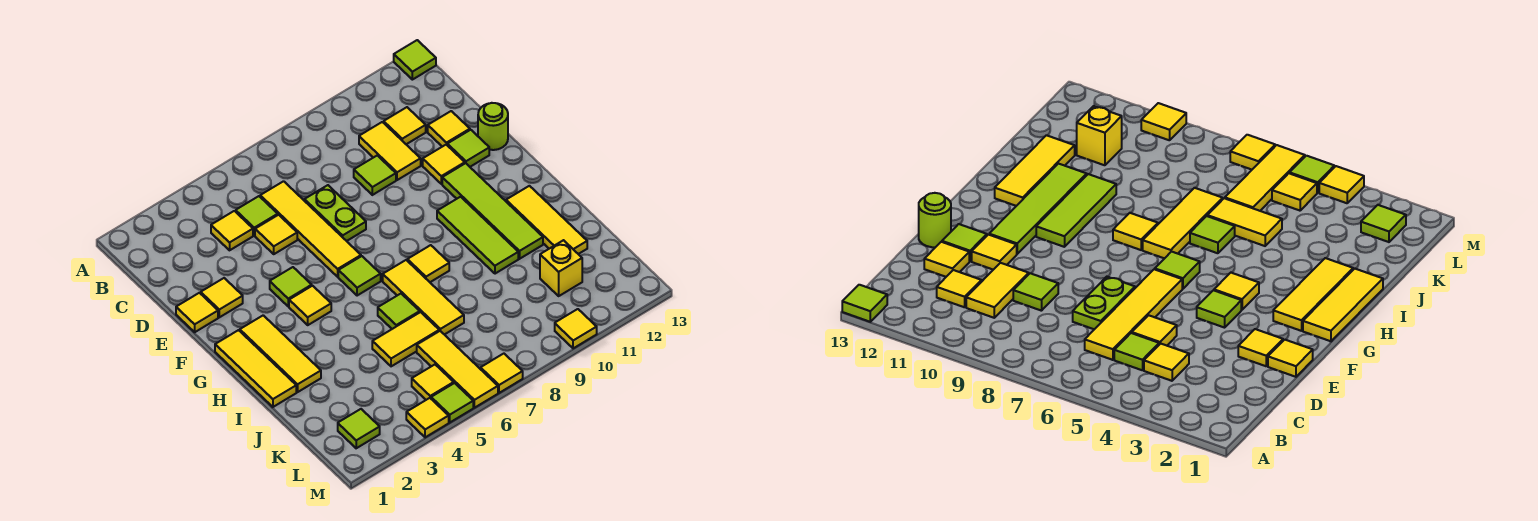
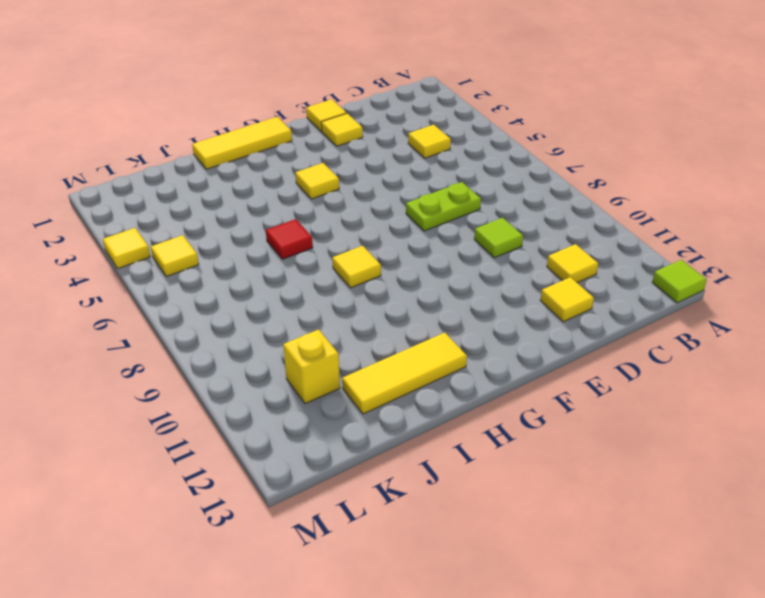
red tile I6 level 1 -> lime tile I6 level 1
none -> lime tile C5 level 1
none -> yellow tile C6:F6 level 1
none -> yellow tile C10:D10 level 1
none -> yellow tile D5 level 1

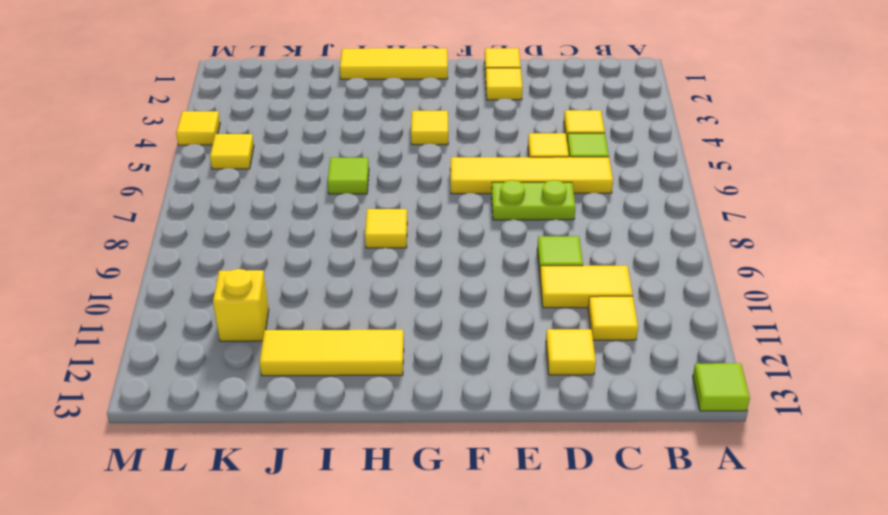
none -> yellow tile E11 level 1
none -> lime tile E12 level 1
none -> lime round brick E13 level 1
none -> lime tile F4 level 1

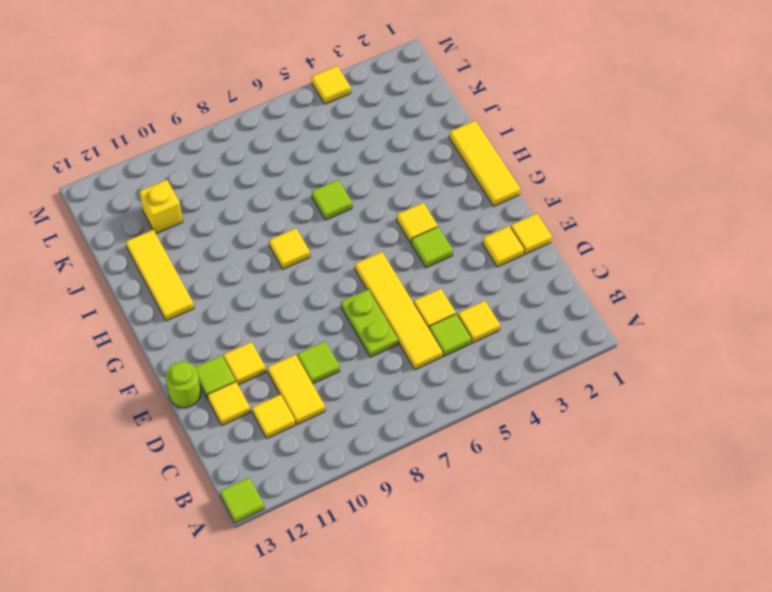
none -> lime tile F11:I11 level 1
none -> yellow tile G2:I2 level 1
none -> lime tile G6 level 1
none -> lime tile G10:I10 level 1

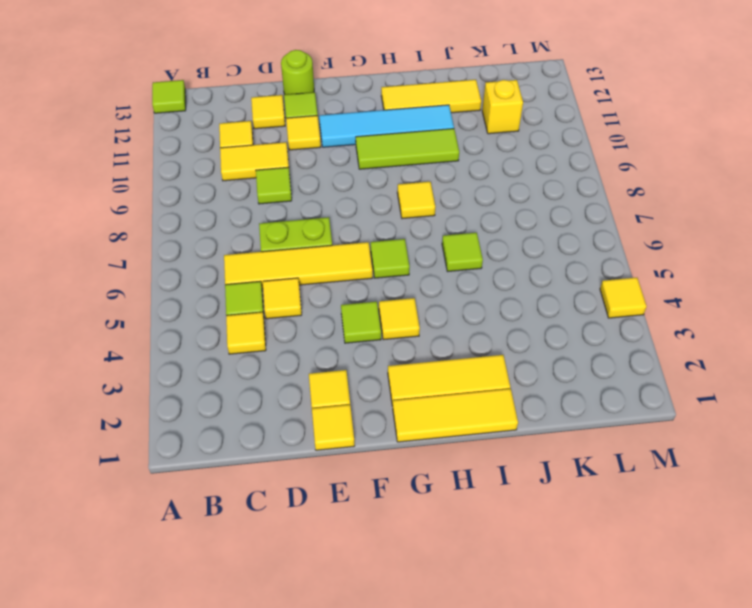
cyan tile F11:I11 level 1 -> lime tile F11:I11 level 1
none -> yellow tile H7:J7 level 1
none -> yellow tile J5:J6 level 1
none -> yellow tile K6:M6 level 1
none -> lime tile L2 level 1

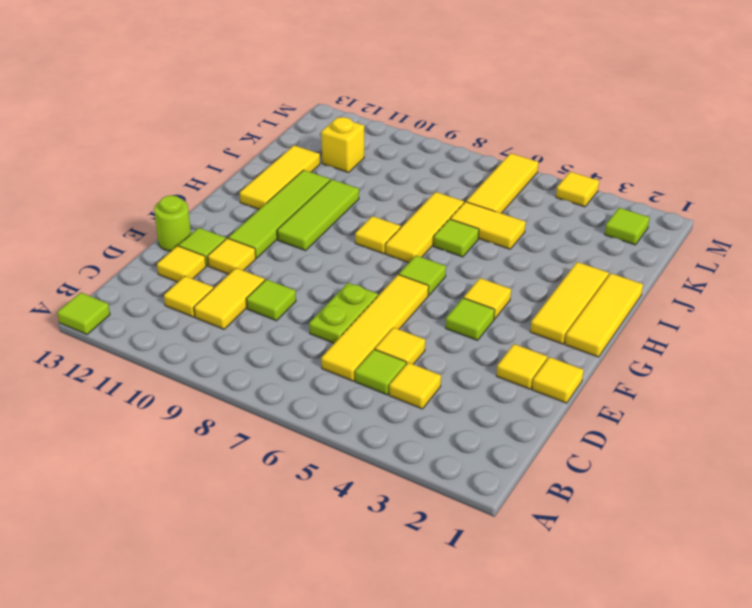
none -> yellow tile L5 level 1
none -> lime tile M5 level 1
none -> yellow tile M7 level 1
none -> yellow tile M10 level 1

